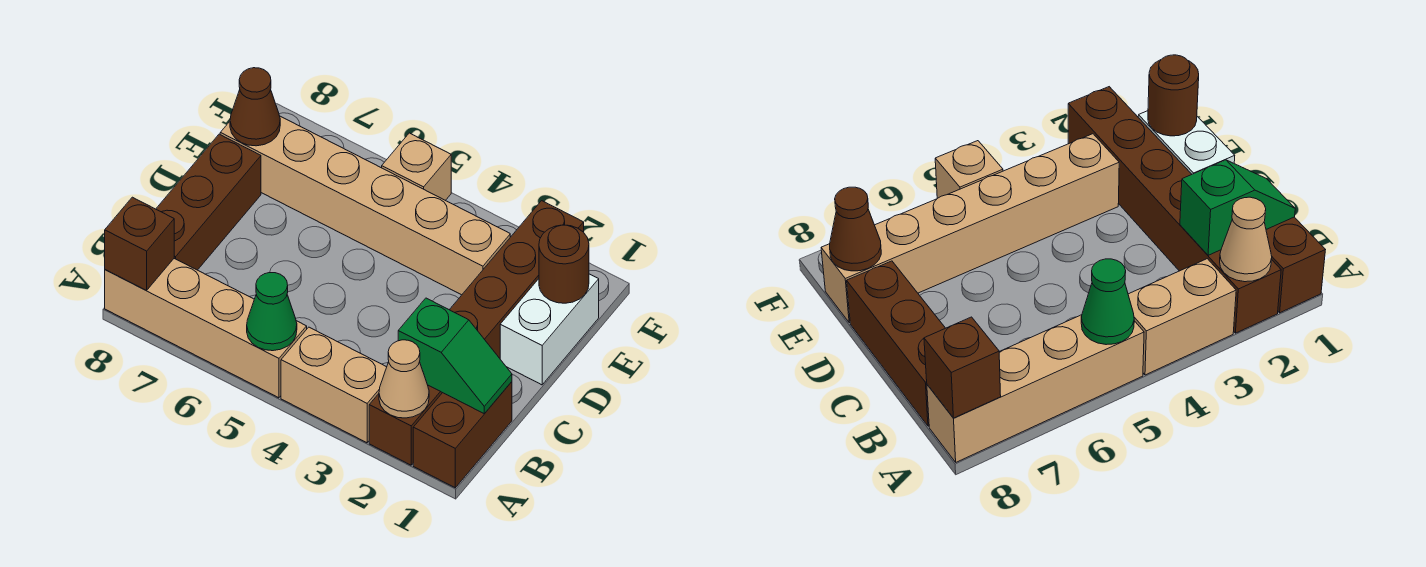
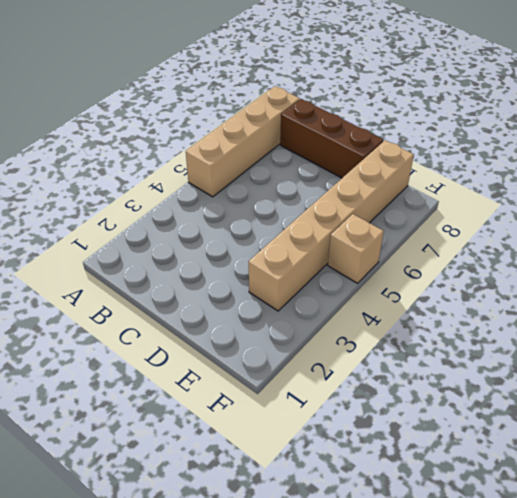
none -> brown brick A1:B1 level 1
none -> brown brick A2:F2 level 1
none -> tan brick A3:A4 level 1

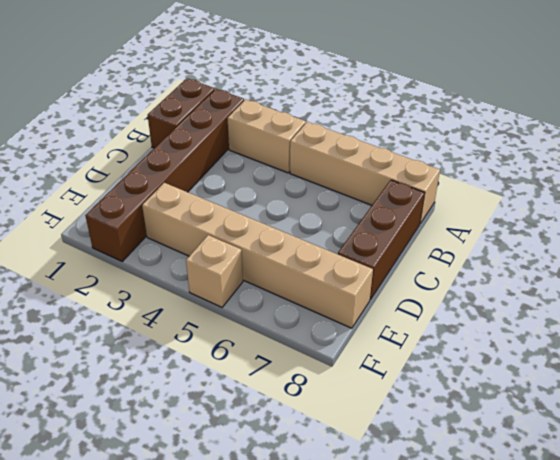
none -> white brick D1:E1 level 1
none -> tan cone A2 level 2
none -> green cone A5 level 2

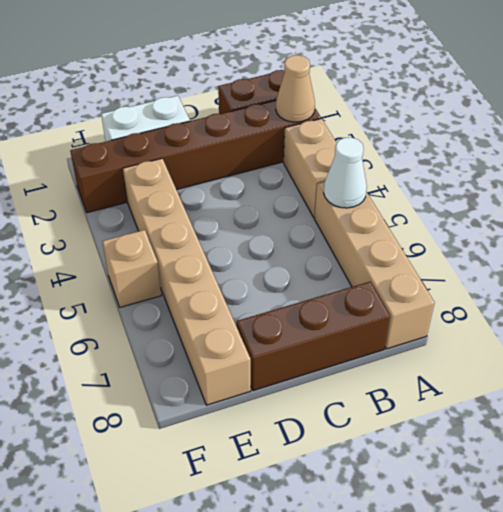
white cone A5 level 2 -> green cone A5 level 2
none -> brown brick A8 level 2
none -> green slope B1:B2 level 2 top 2
none -> brown round brick E1 level 2

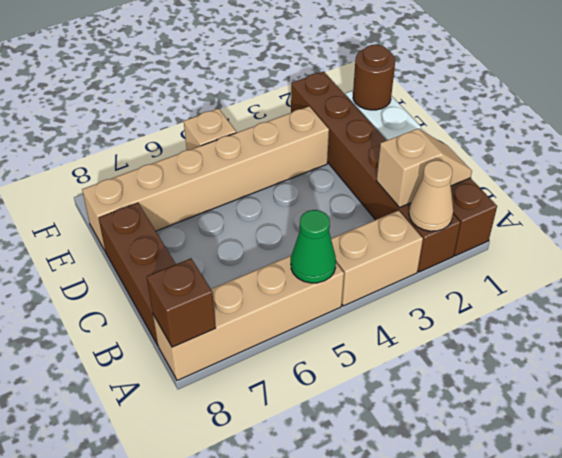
tan slope B1:B2 level 2 top 2 -> green slope B1:B2 level 2 top 2
none -> brown cone E8 level 2

